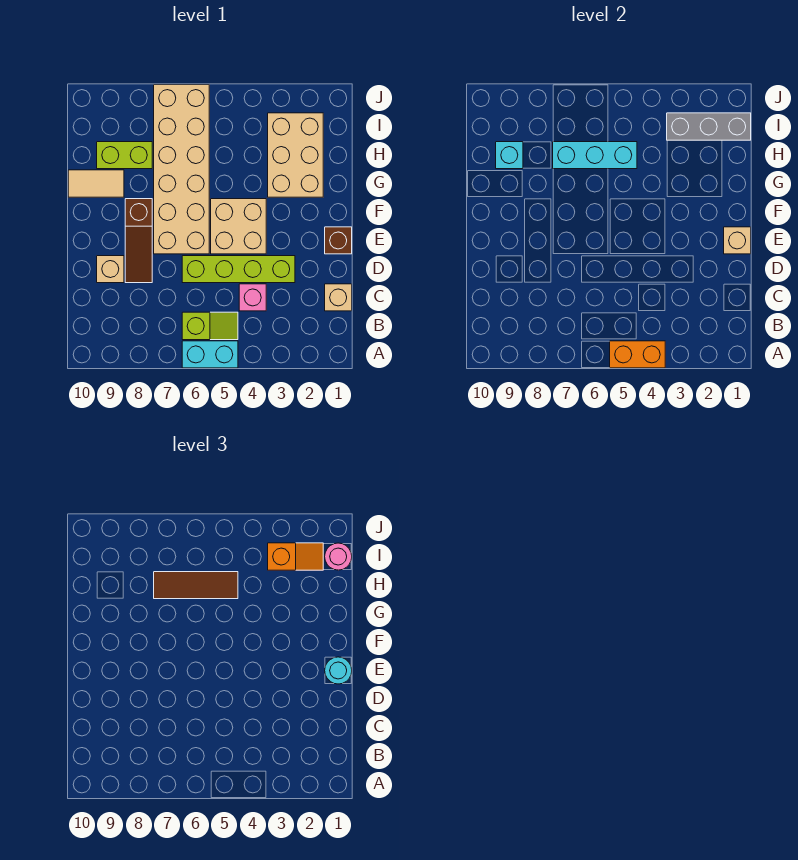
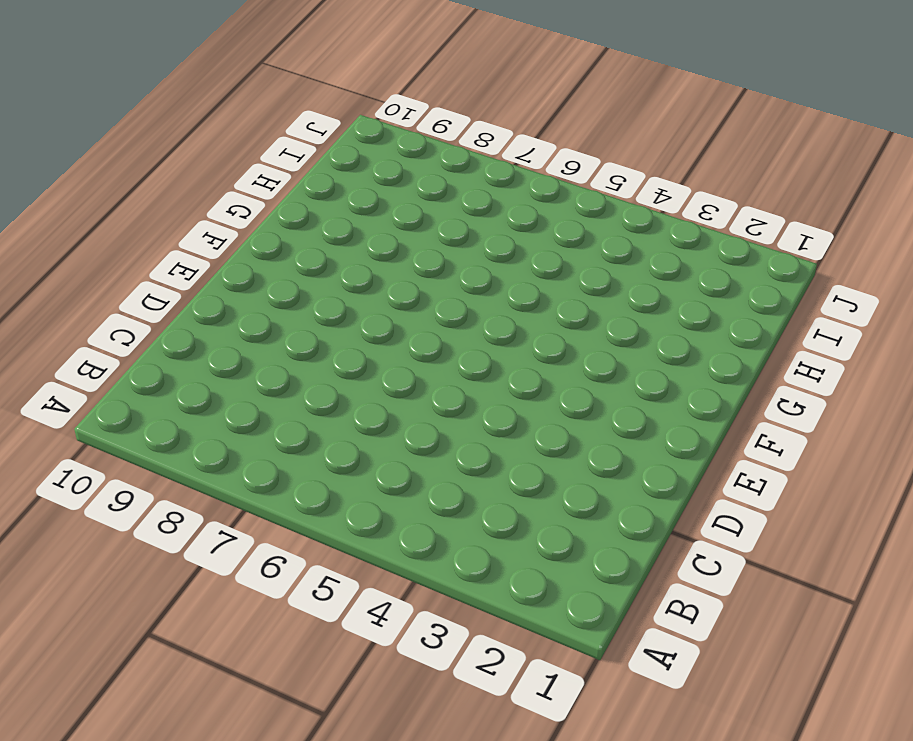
none -> cyan brick A5:A6 level 1
none -> lime slope B5:B6 level 1 top 6
none -> tan brick C1 level 1

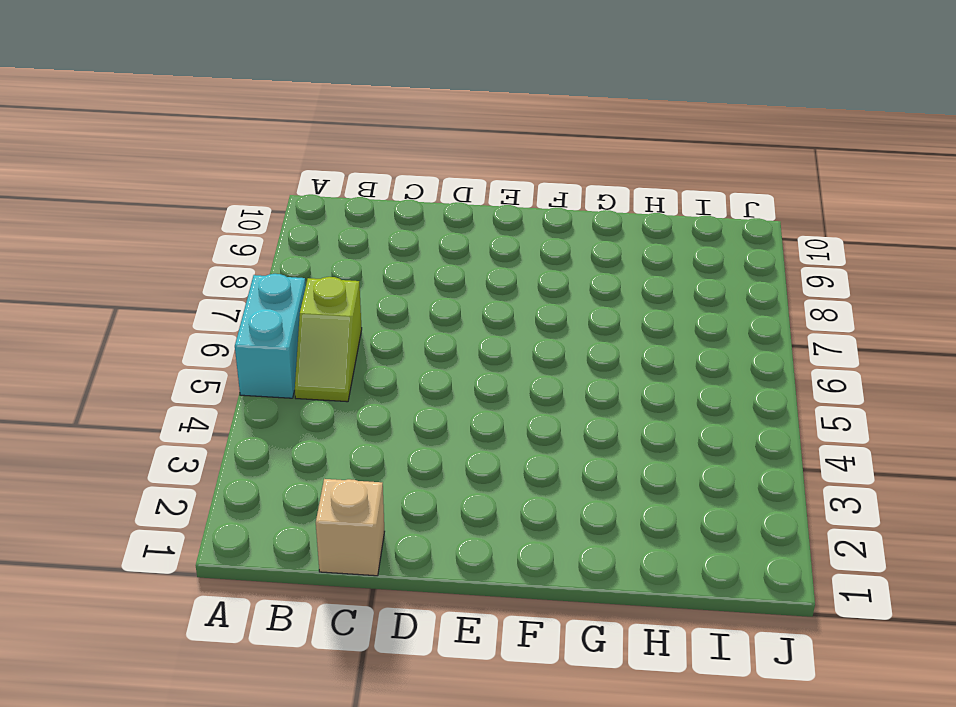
none -> pink brick C4 level 1
none -> lime brick D3:D6 level 1
none -> brown slope D8:F8 level 1 top F

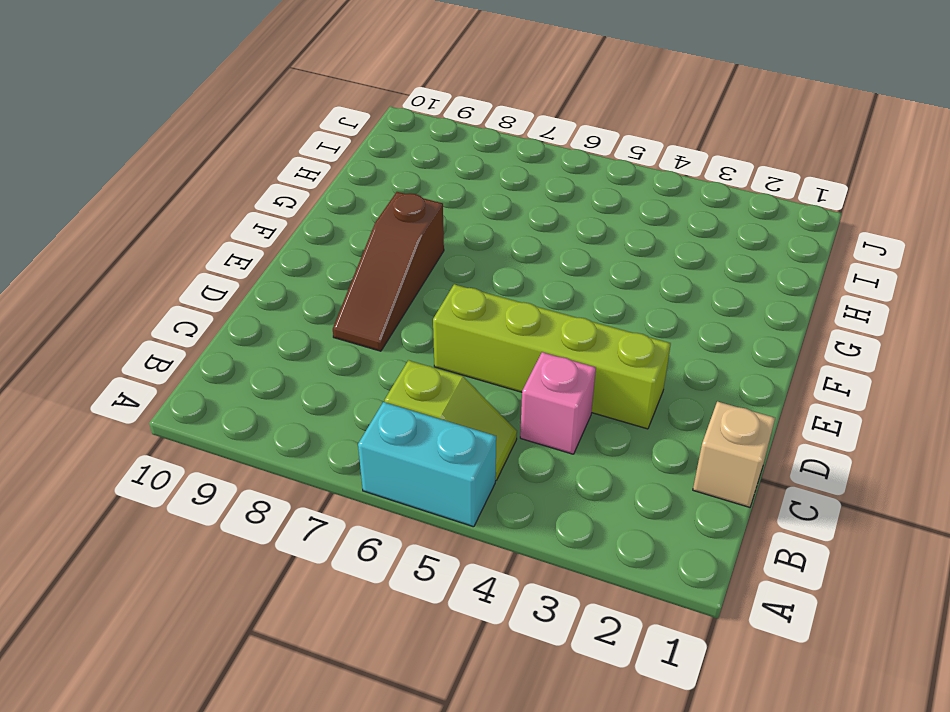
none -> tan brick D9 level 1
none -> brown brick E1 level 1
none -> tan brick E4:F5 level 1

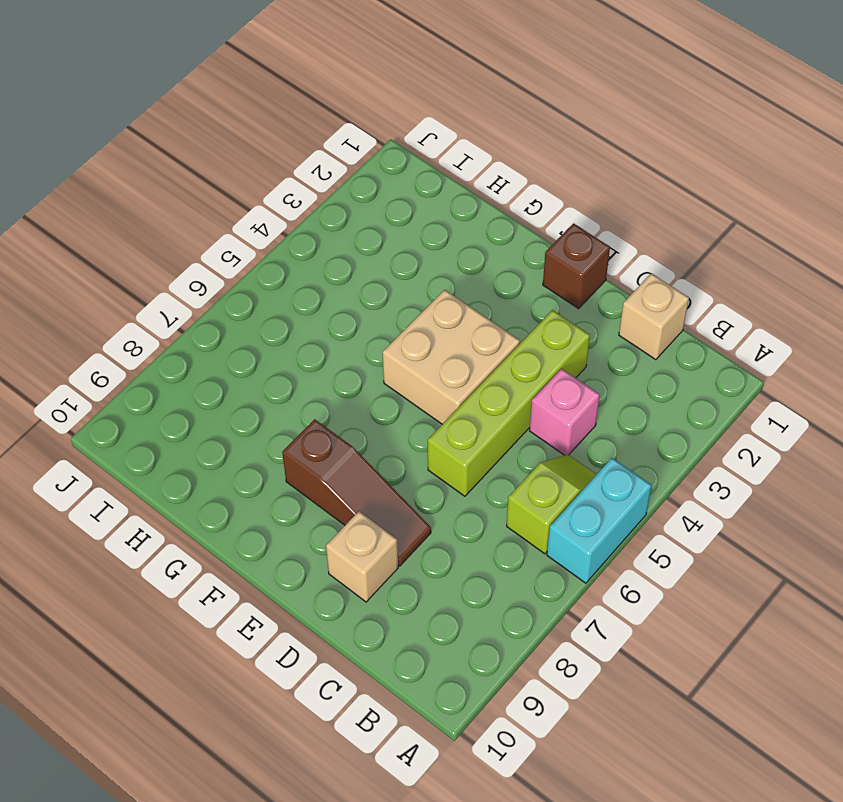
none -> tan brick E6:J7 level 1
none -> tan brick G2:I3 level 1
none -> tan tile G9:G10 level 1

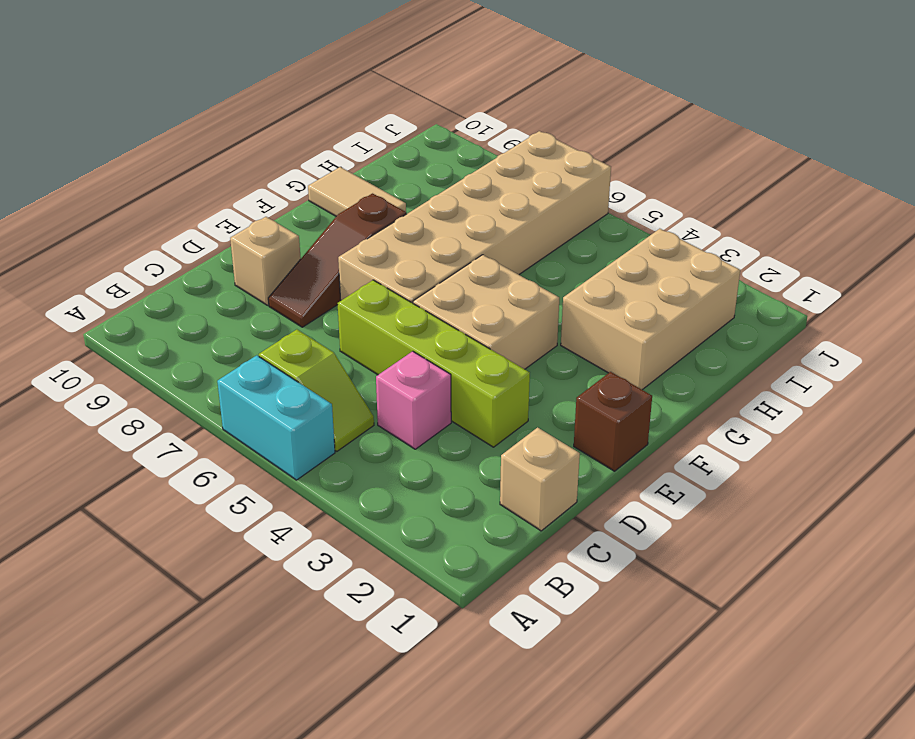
none -> lime brick H8:H9 level 1
none -> orange brick A4:A5 level 2
none -> tan brick E1 level 2

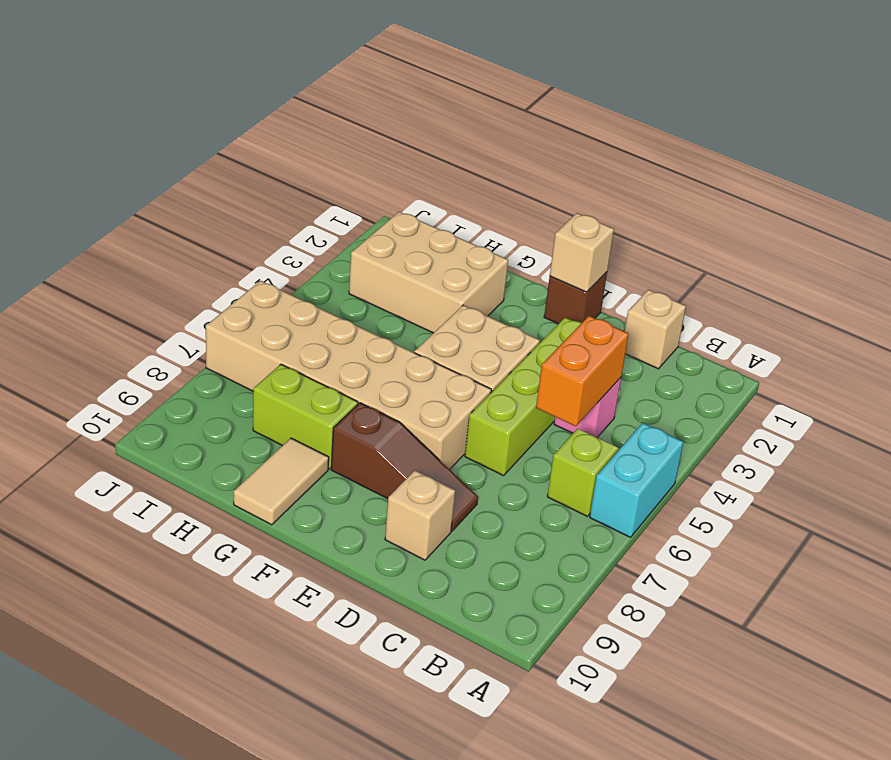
orange brick C4:C5 level 2 -> orange brick A4:A5 level 2
lime brick G8:H8 level 1 -> lime brick H8:H9 level 1
none -> cyan brick H5:H7 level 2
none -> cyan brick H9 level 2
none -> grey brick I1:I3 level 2

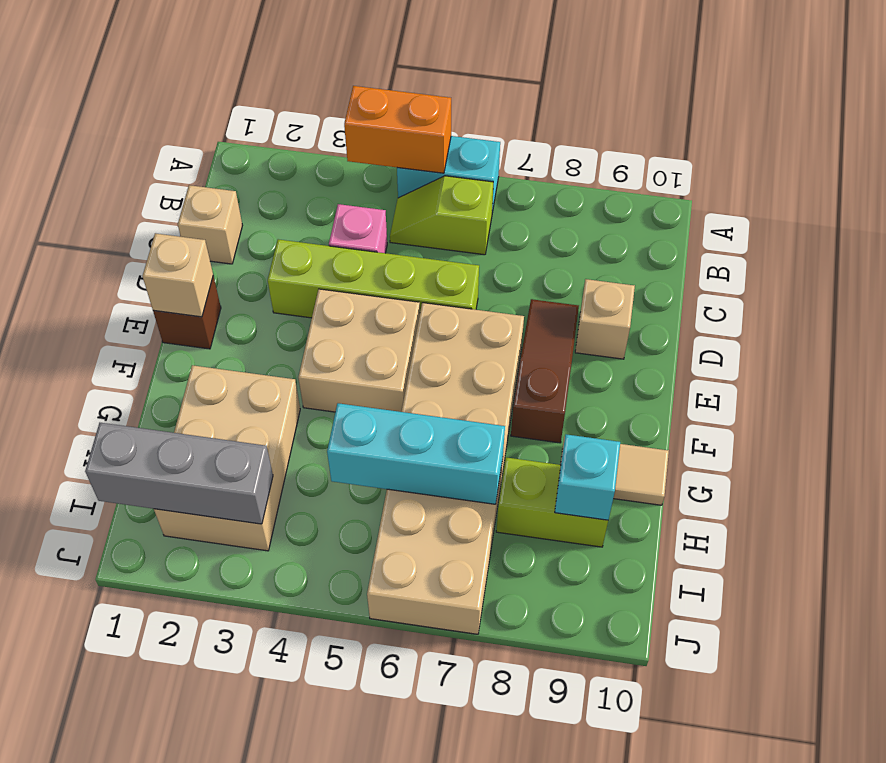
none -> cyan round brick E1 level 3
none -> brown tile H5:H7 level 3
none -> pink round brick I1 level 3

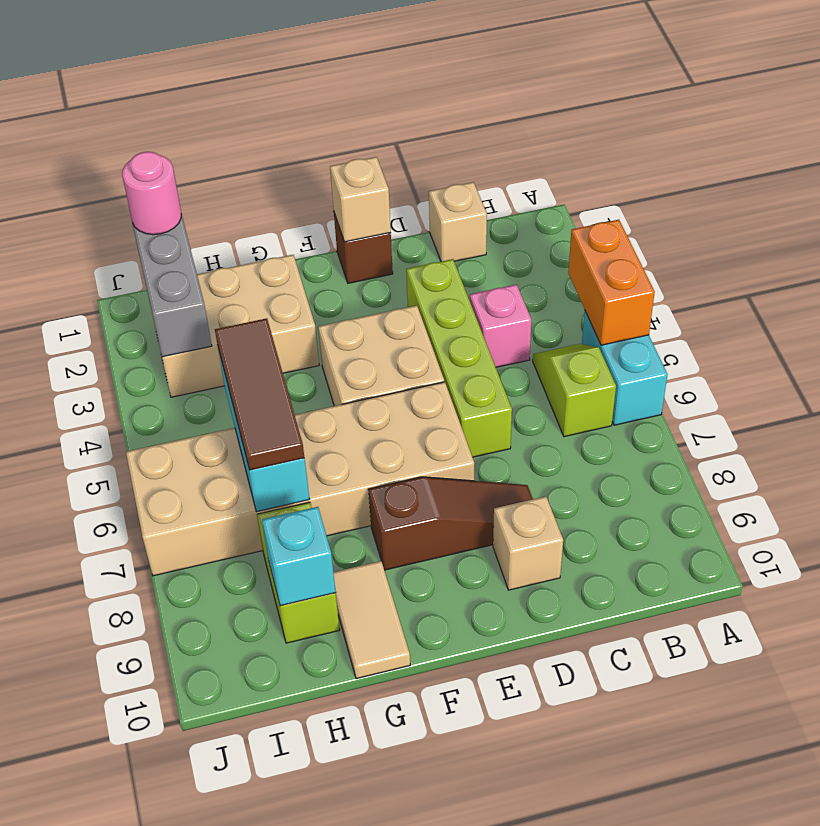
none -> cyan round brick E1 level 3
none -> orange slope I2:I3 level 3 top 3

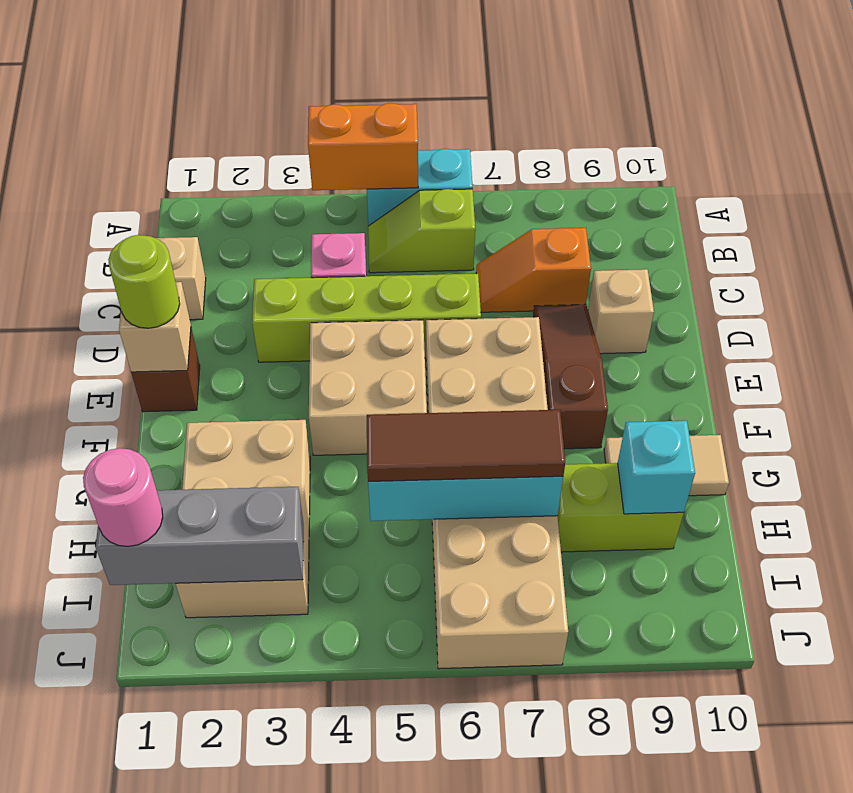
orange slope C7:C8 level 1 top 8 -> orange slope I2:I3 level 3 top 3
lime round brick E1 level 3 -> cyan round brick E1 level 3

